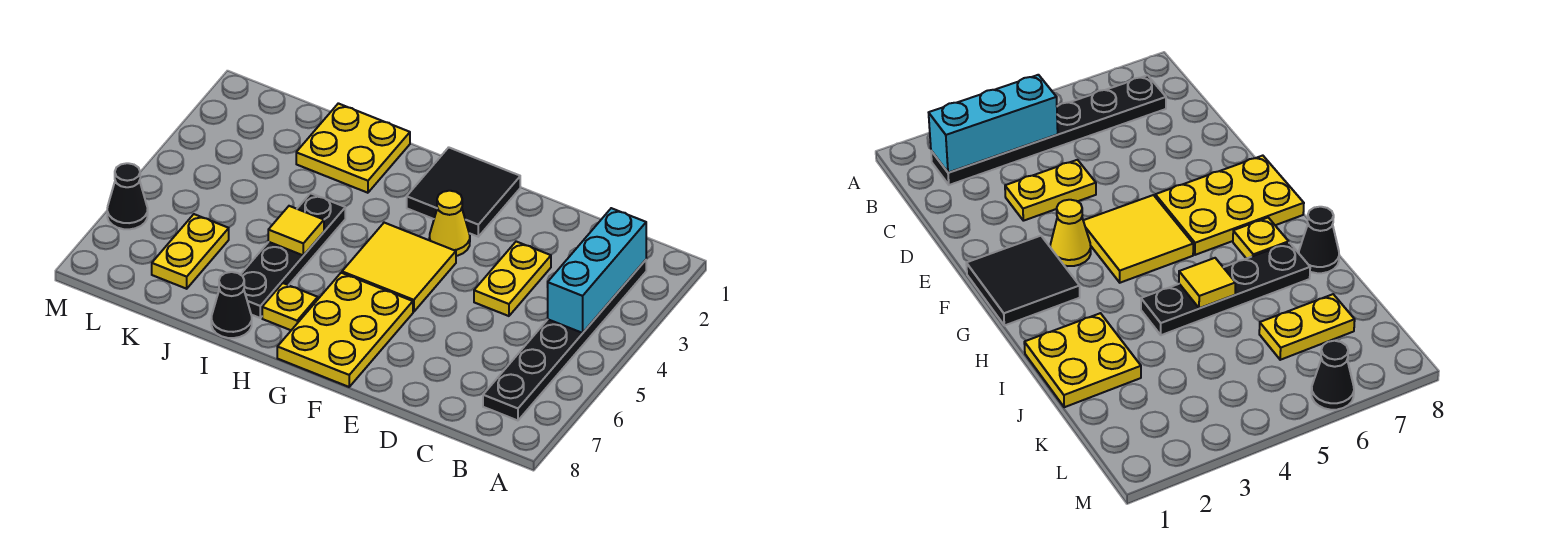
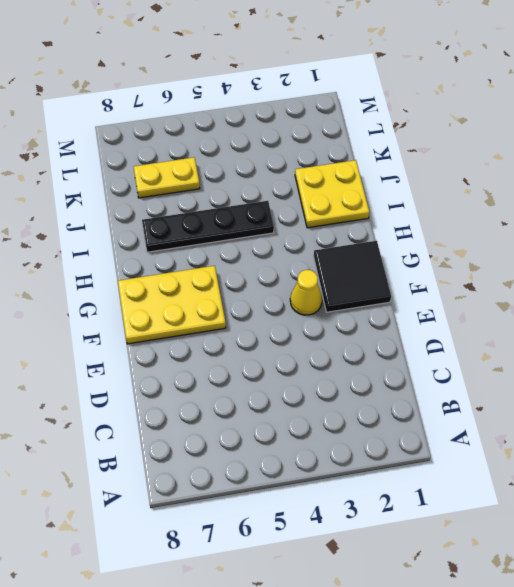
none -> black plate B2:B7 level 1
none -> yellow plate D3:D4 level 1
none -> yellow tile F4:G5 level 1

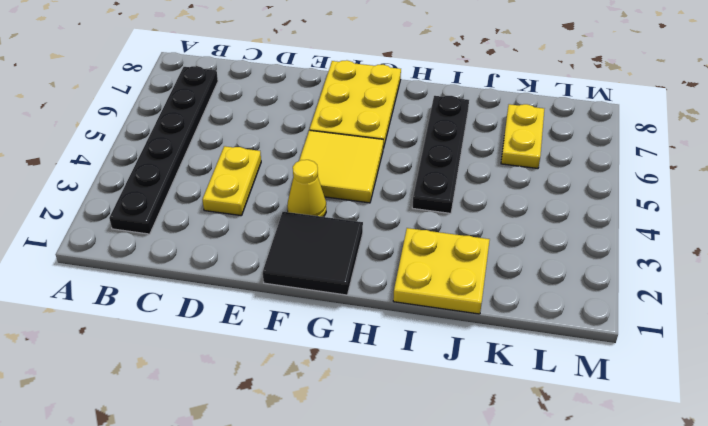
none -> yellow plate H7 level 1
none -> black cone I8 level 1
none -> black cone M6 level 1

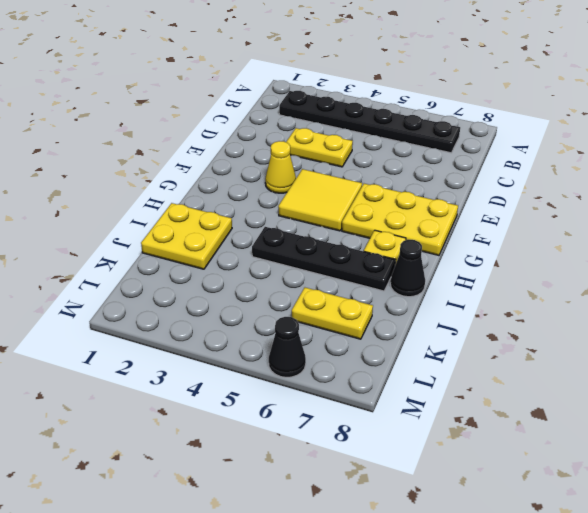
none -> black tile F1:G2 level 1
none -> cyan brick B2:B4 level 2
none -> yellow tile I5 level 2

